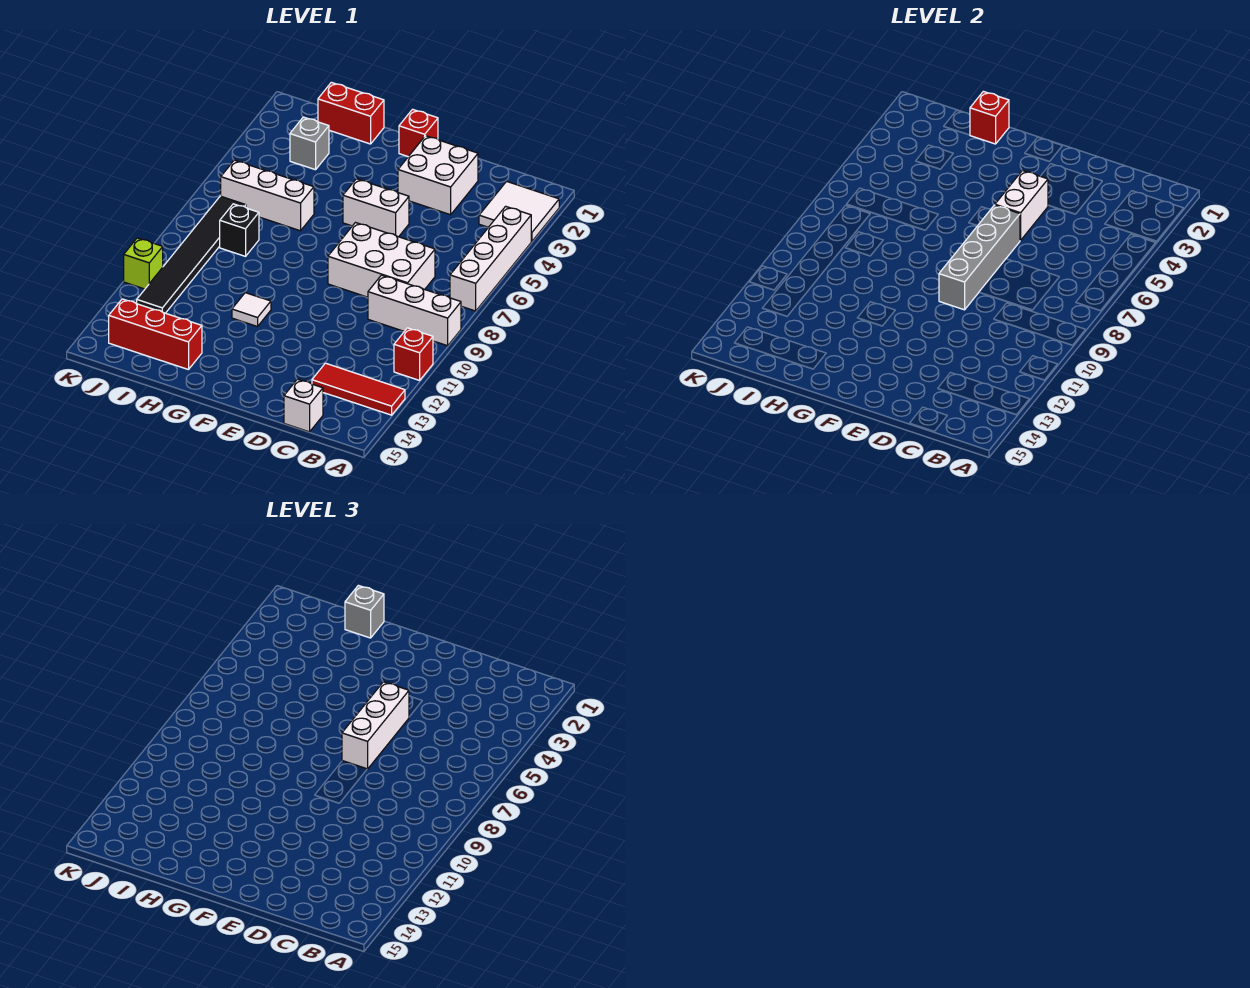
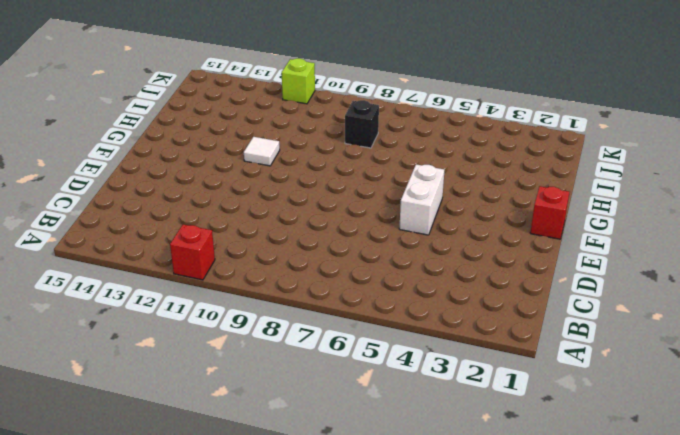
none -> white tile A2:B3 level 1
none -> white brick A4:A7 level 1
none -> white brick A9:C9 level 1

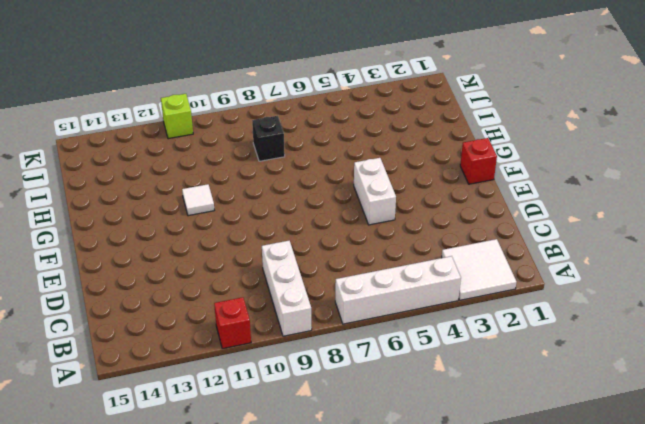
none -> red tile A13:C13 level 1
none -> white brick C7:E8 level 1
none -> white brick C15 level 1

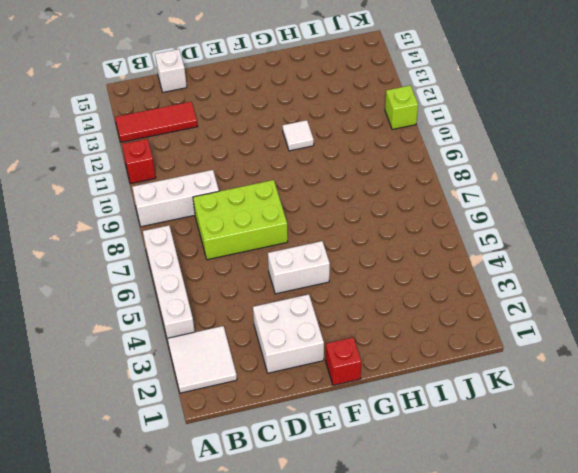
lime brick C7:E8 level 1 -> white brick C7:E8 level 1
none -> red brick H1:I1 level 1
none -> white brick H6:J6 level 1
none -> red brick H14:J14 level 1

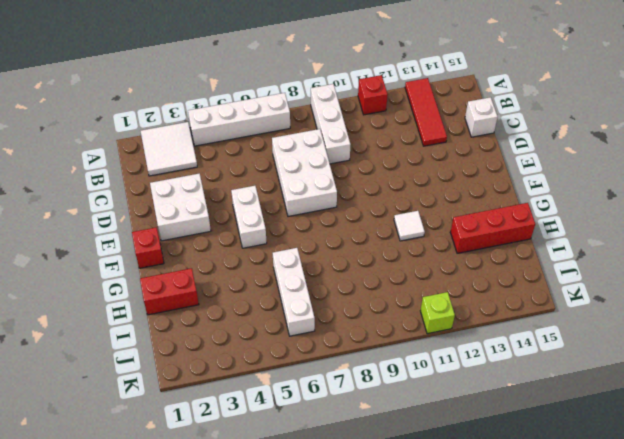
red brick H1:H2 level 1 -> red brick H1:I1 level 1
red brick H13:H15 level 1 -> red brick H14:J14 level 1
none -> grey brick I3 level 1
none -> black brick I8 level 1
none -> black tile J7:J12 level 1

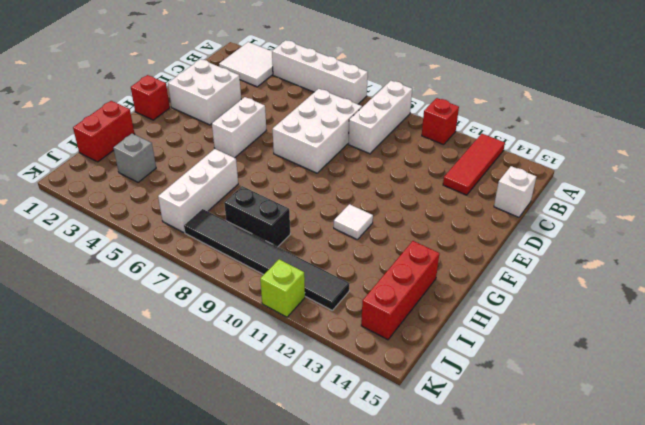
black brick I8:I9 level 1 -> black brick I8 level 1
none -> white brick E4:E5 level 2
none -> grey brick E6:E9 level 2
none -> red brick H1 level 2

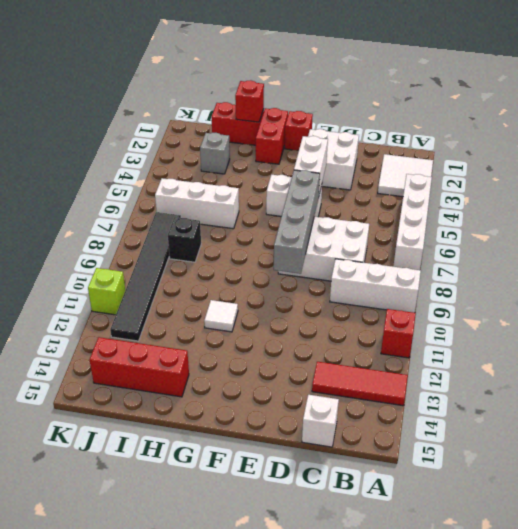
red brick G1:G2 level 1 -> none
none -> white brick E5:E7 level 3
none -> grey brick H1 level 3

